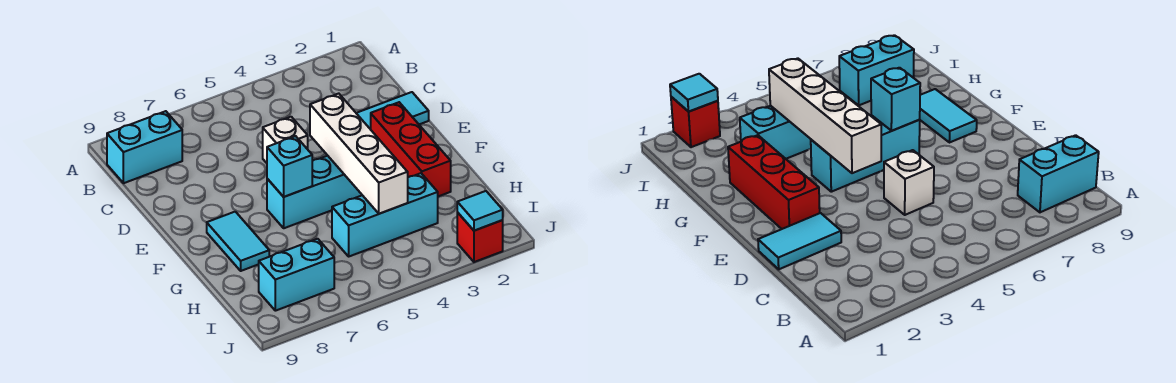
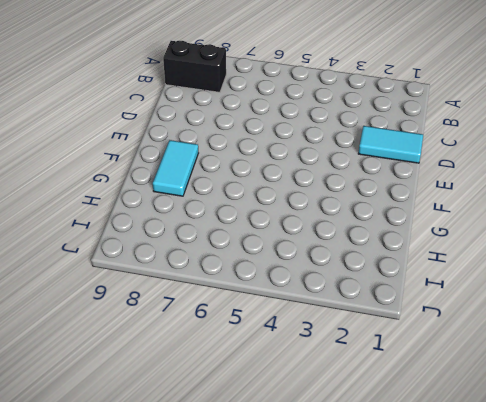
black brick B8:B9 level 1 -> cyan brick B8:B9 level 1
none -> white brick D5 level 1
none -> red brick E2:G2 level 1
none -> cyan brick F4:F6 level 1

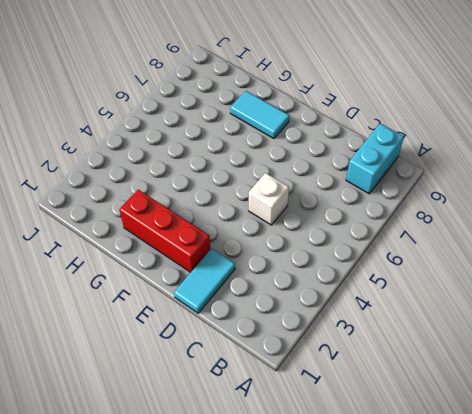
none -> cyan brick F4:F6 level 1
none -> cyan brick H3:H5 level 1
none -> cyan brick I7:I8 level 1

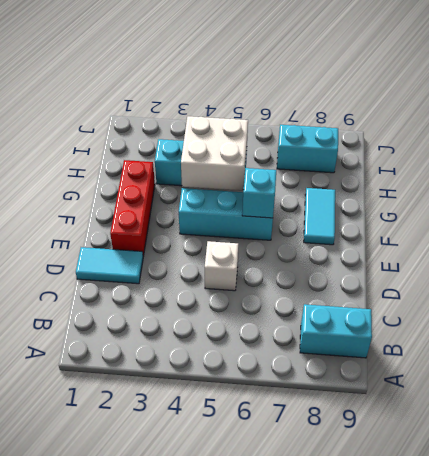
white brick G4:H5 level 2 -> white brick E4:H4 level 2
none -> red brick J2 level 1
none -> cyan tile J2 level 2

